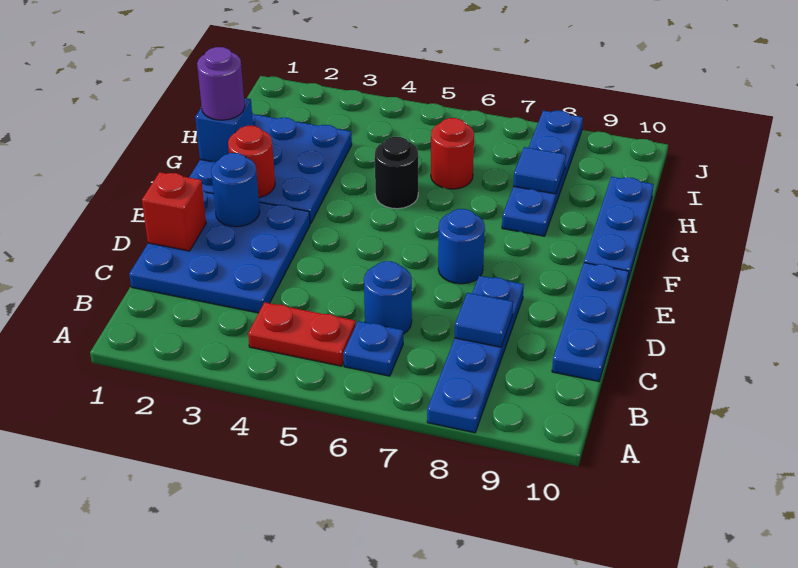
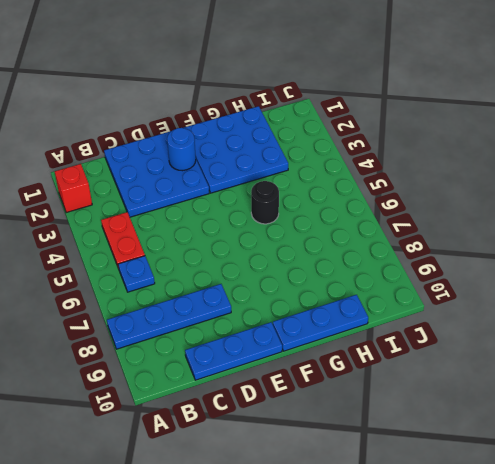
red brick A2 level 1 -> red brick D1 level 2
none -> blue round brick C6 level 1
none -> blue round brick E7 level 1
none -> blue plate G8:J8 level 1

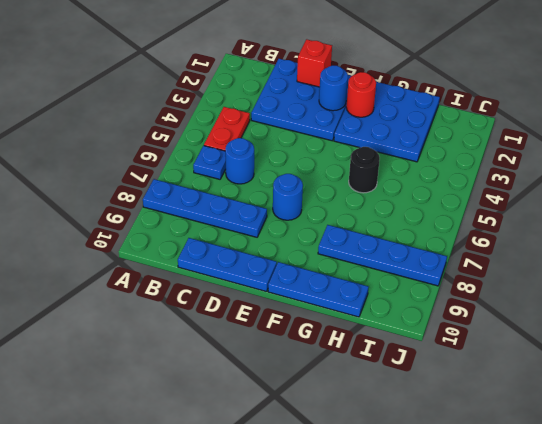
none -> red round brick H6 level 1
none -> blue tile C8 level 2
none -> blue brick G1 level 2

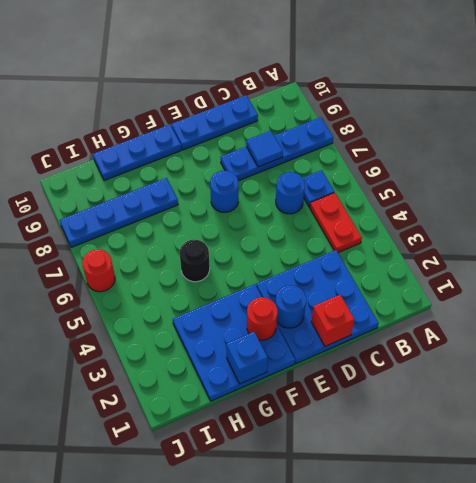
red round brick J6 level 1 -> red round brick H6 level 1
none -> blue tile H8 level 2
none -> purple round brick G1 level 3

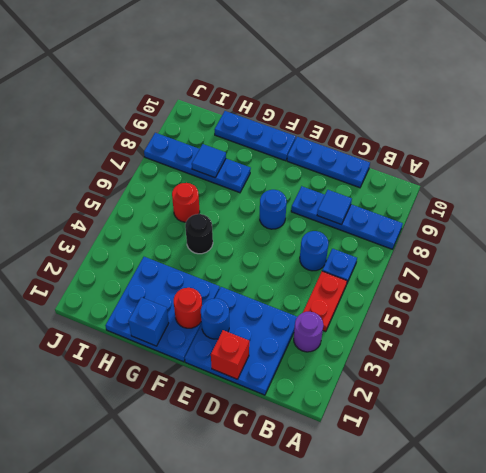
purple round brick B3 level 1 -> purple round brick G1 level 3

